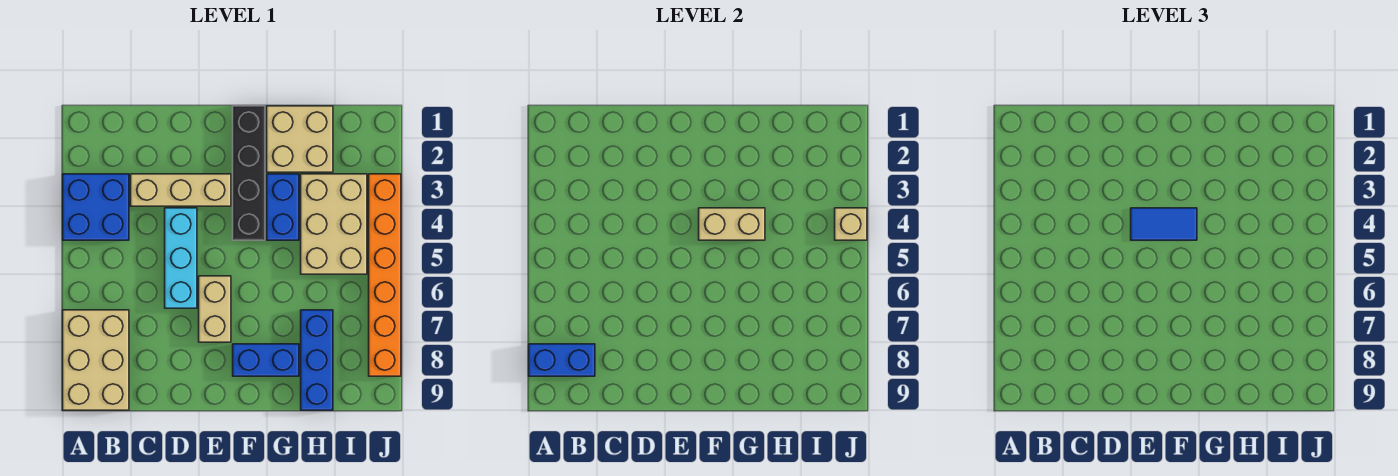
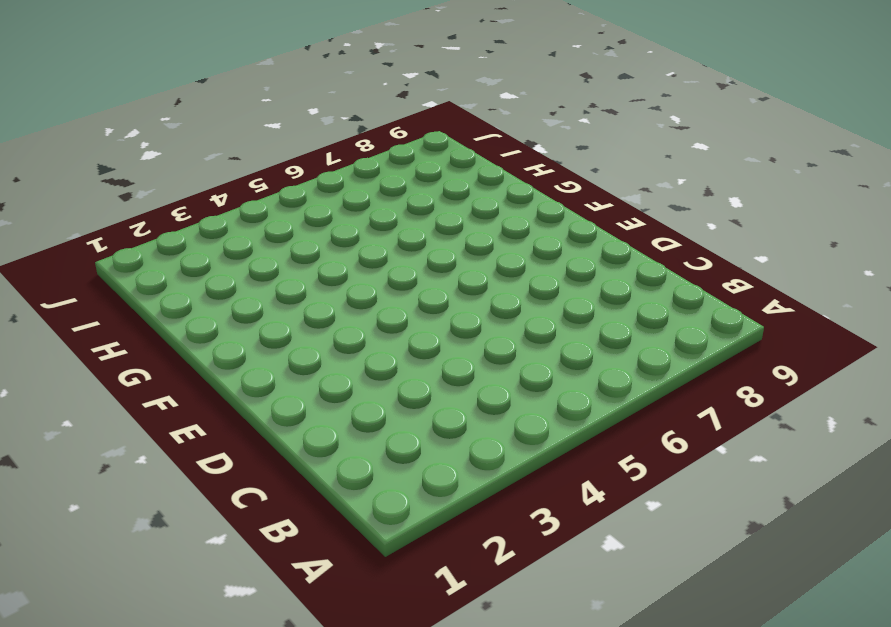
none -> blue brick A3:B4 level 1
none -> tan brick A7:B9 level 1
none -> tan brick C3:E3 level 1

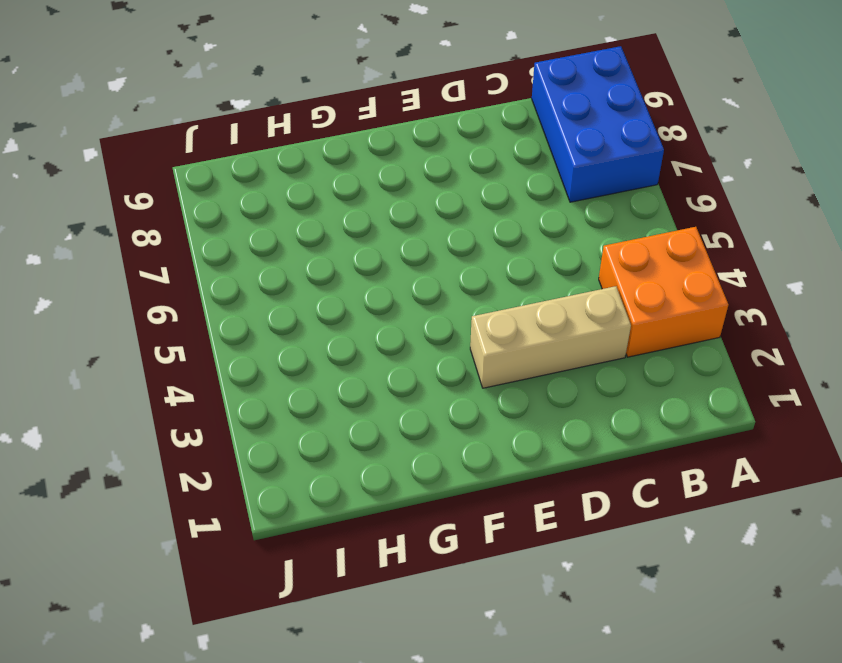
orange brick A3:B4 level 1 -> blue brick A3:B4 level 1
blue brick A7:B9 level 1 -> tan brick A7:B9 level 1
none -> cyan brick D4:D6 level 1
none -> tan brick E6:E7 level 1
none -> black brick F1:F4 level 1

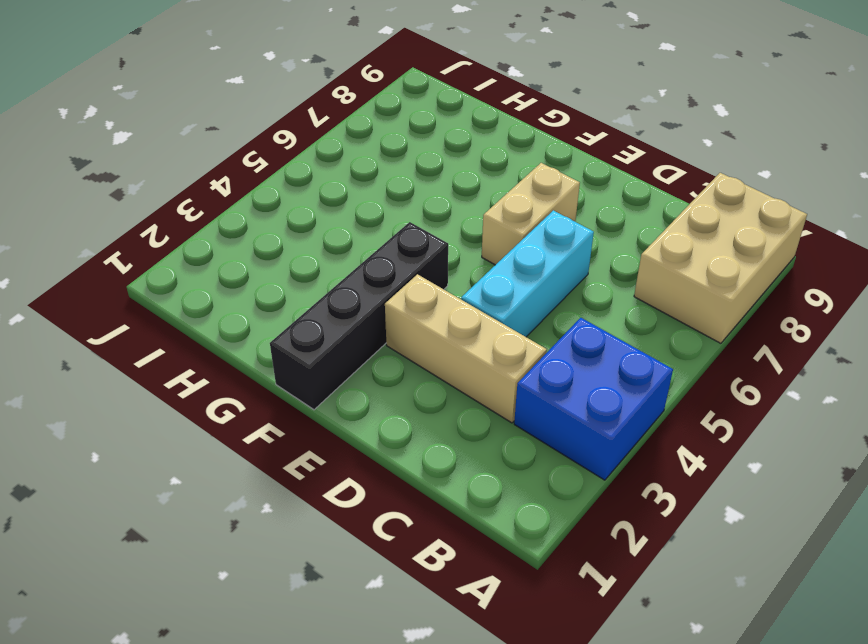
none -> blue brick F8:G8 level 1
none -> tan brick G1:H2 level 1
none -> blue brick G3:G4 level 1

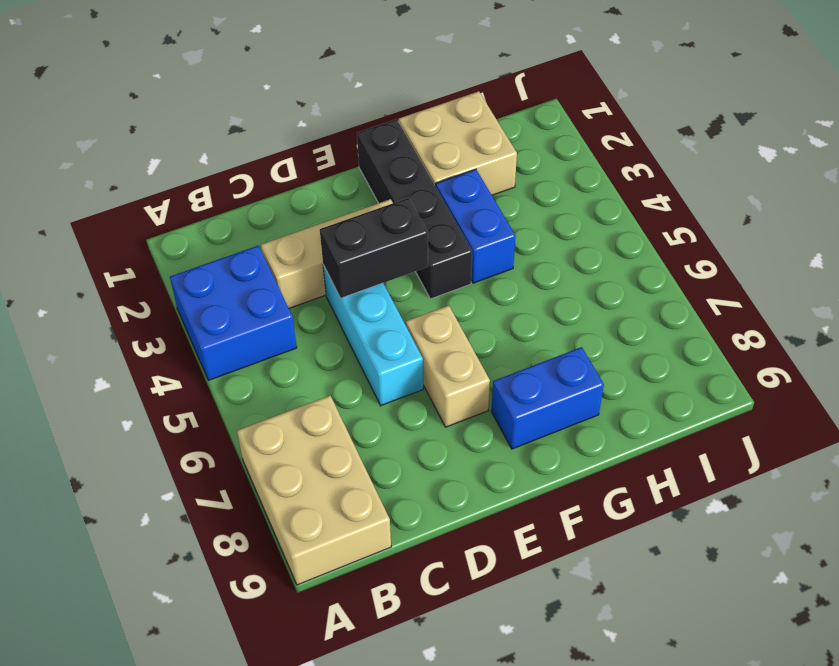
black brick D4:E4 level 2 -> none
none -> tan brick H3:I5 level 1
none -> blue brick H7:H9 level 1
none -> orange brick J3:J8 level 1

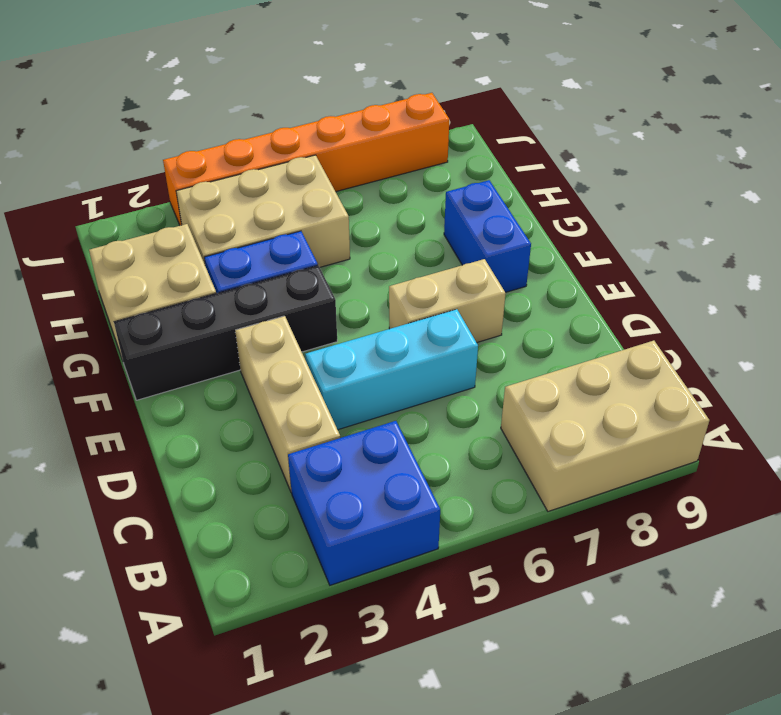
none -> blue brick H7:H9 level 1
none -> blue brick A8:B8 level 2
none -> tan brick F4:G4 level 2

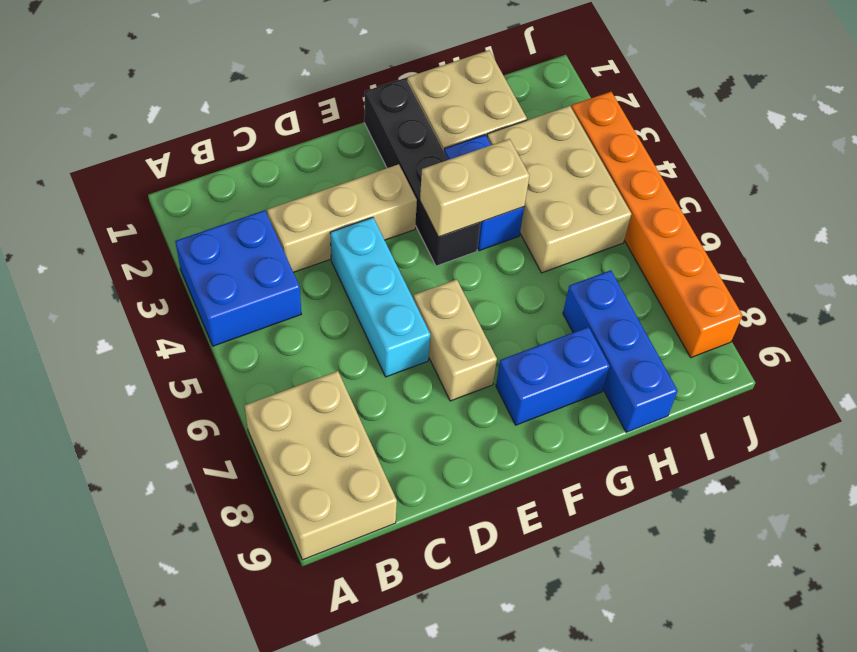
none -> blue brick A8:B8 level 2
none -> tan brick J4 level 2
none -> blue tile E4:F4 level 3

